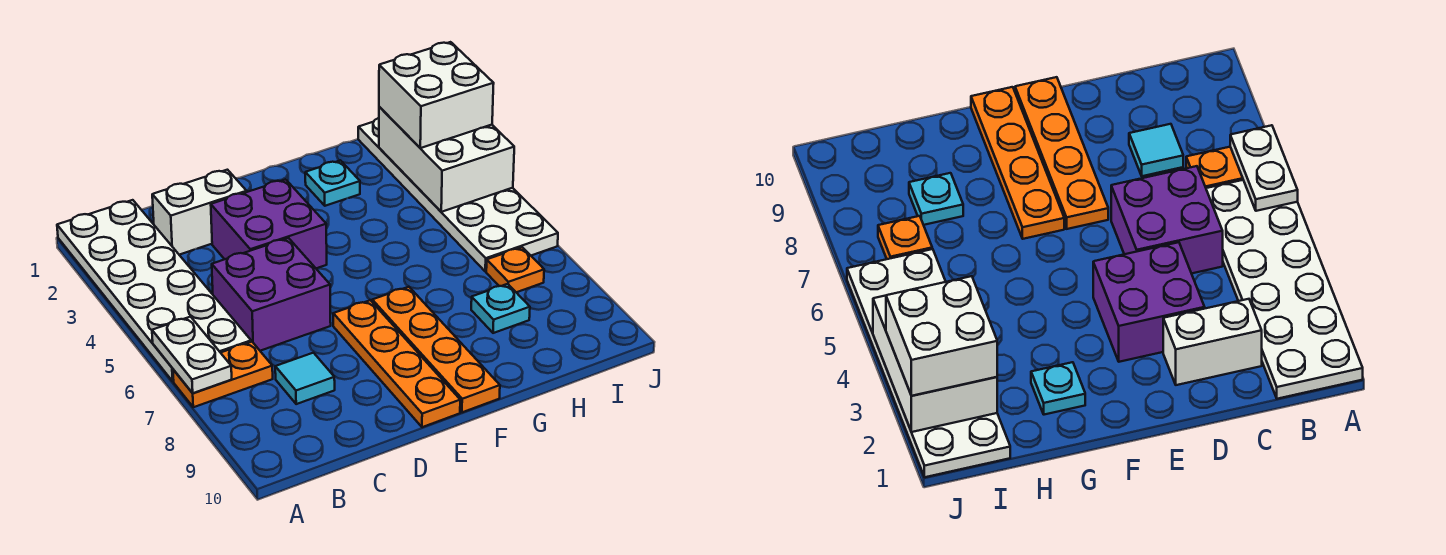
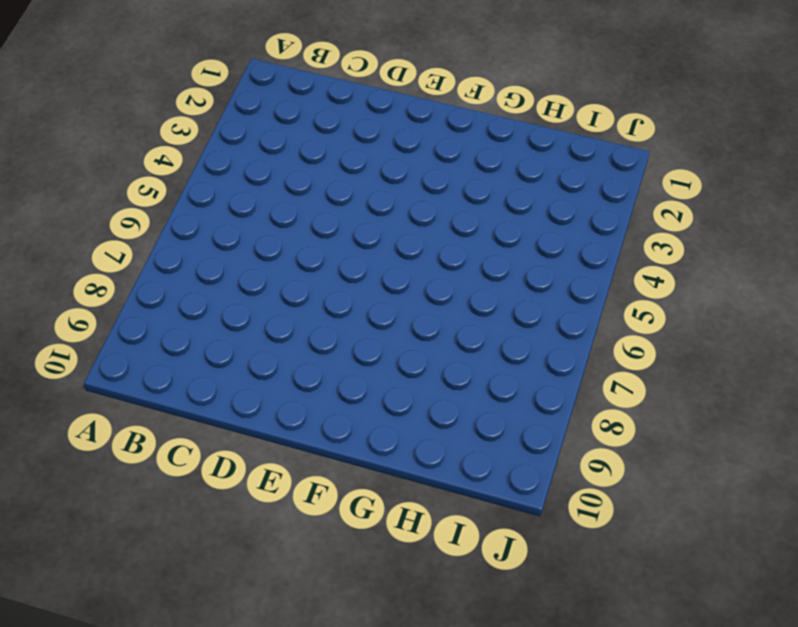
none -> white plate A1:B6 level 1
none -> orange plate A7:B7 level 1
none -> white brick C2:D2 level 1

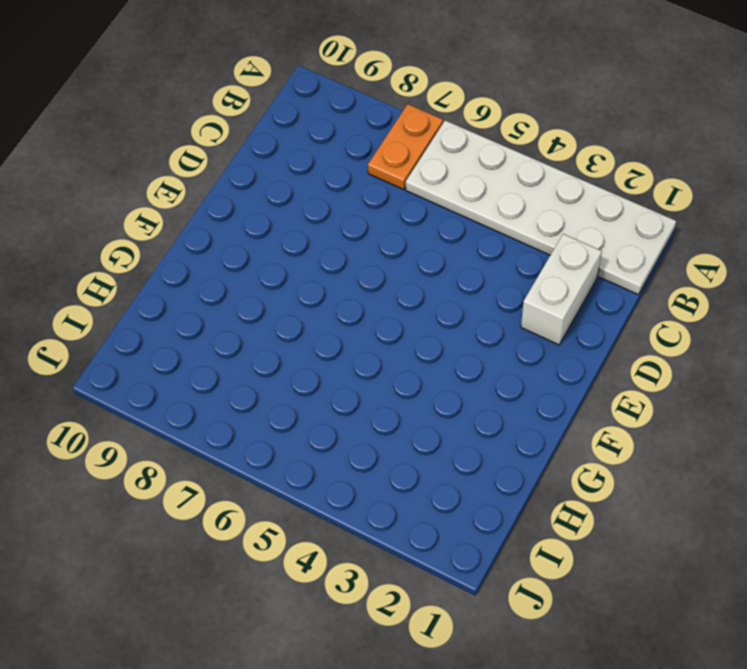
none -> purple brick C5:D6 level 1
none -> cyan tile C8 level 1
none -> purple brick D3:E4 level 1

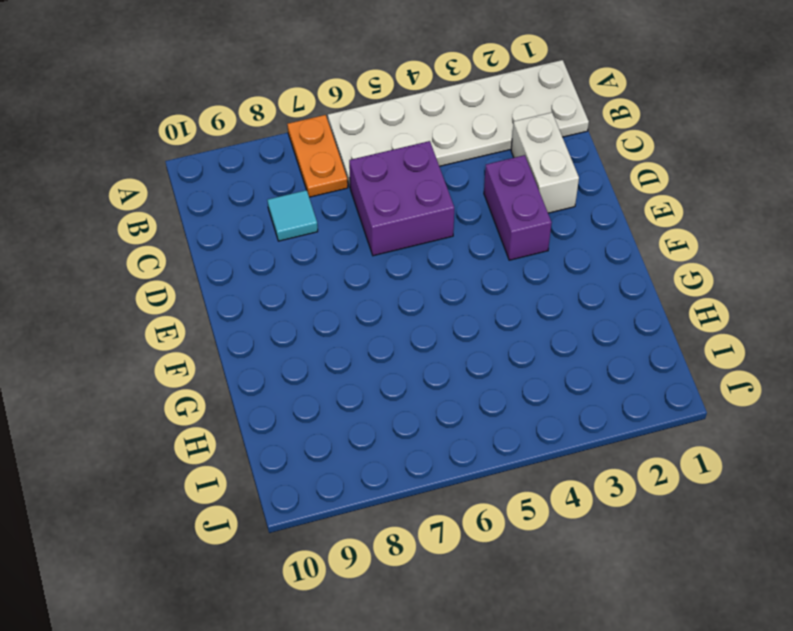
purple brick D3:E3 level 1 -> purple brick D3:E4 level 1
none -> orange plate E7:E10 level 1
none -> orange plate F7:F10 level 1
none -> cyan plate G2 level 1

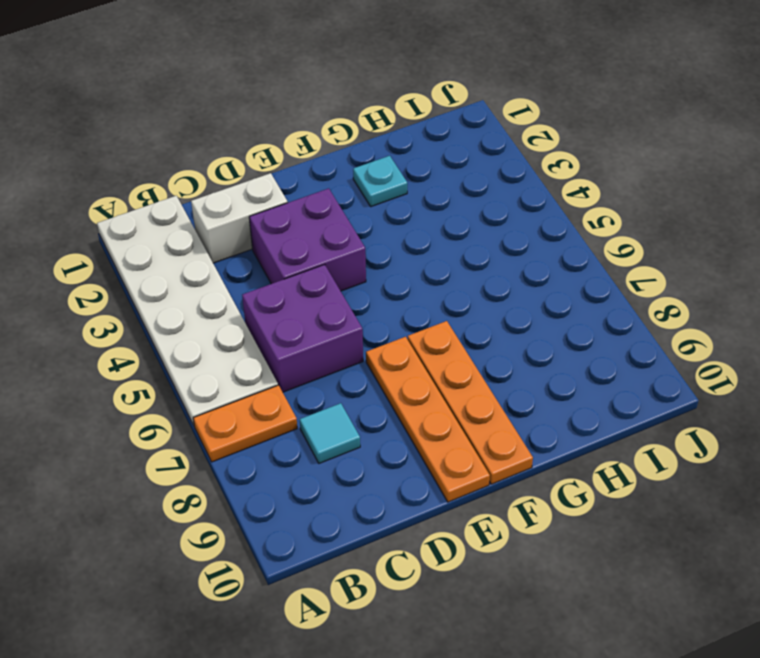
none -> cyan plate H8 level 1
none -> white plate I1:J6 level 1
none -> orange plate I7 level 1

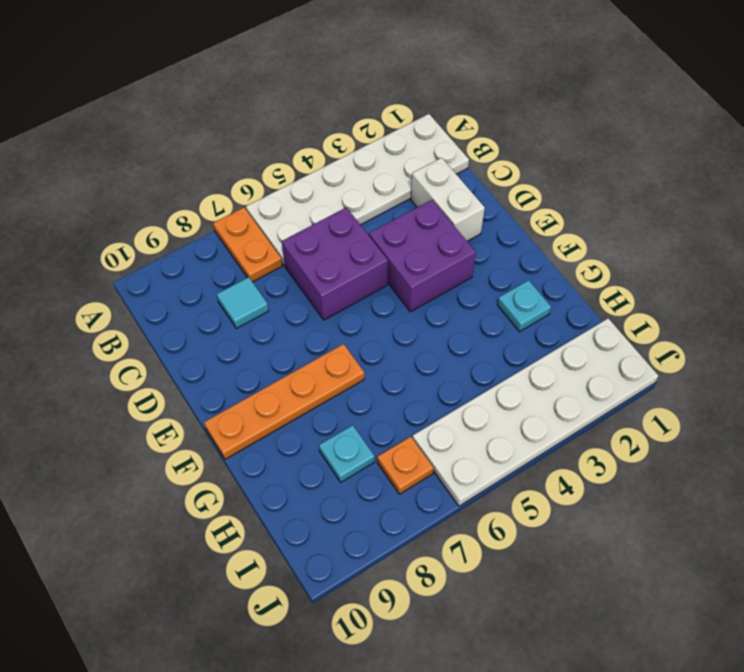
none -> orange plate E7:E10 level 1
none -> white plate A6:A7 level 2
none -> white brick I2:J4 level 2

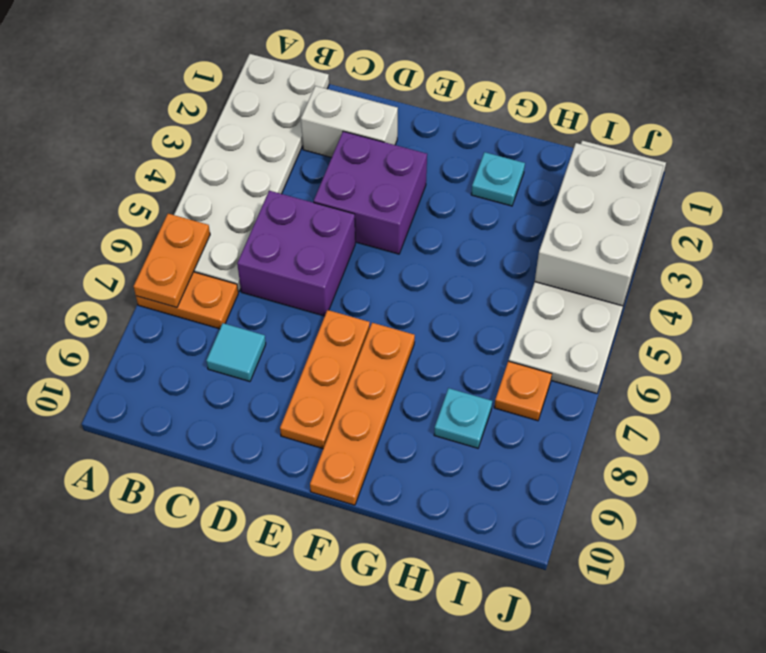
orange plate A6:A7 level 2 -> white plate A6:A7 level 2
orange plate E7:E9 level 1 -> orange plate E7:E10 level 1
none -> white brick I2:J3 level 3

